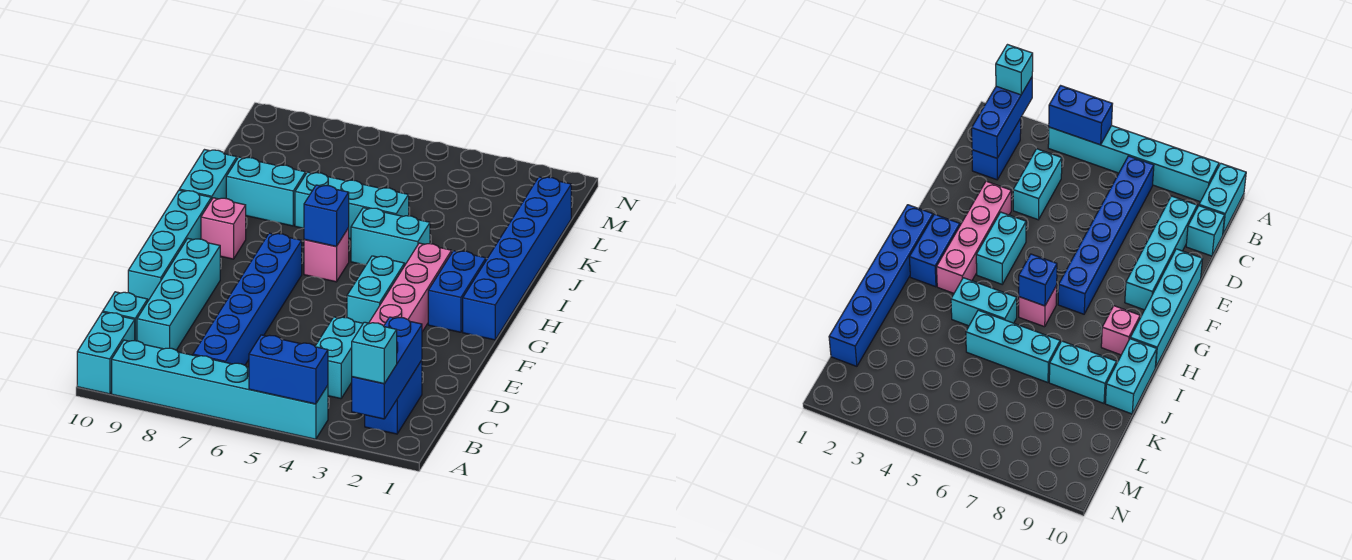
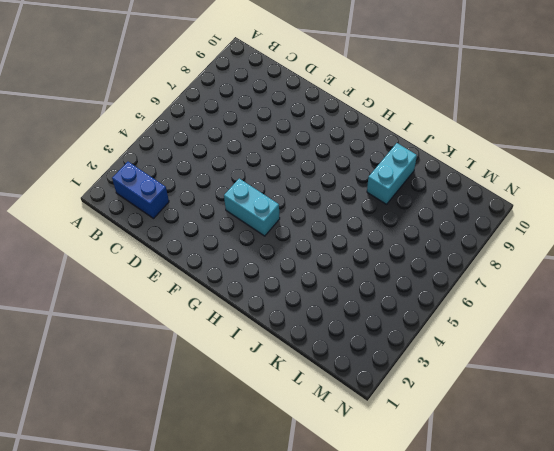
none -> cyan brick A4:A9 level 1
none -> cyan brick A10:B10 level 1
none -> blue brick B7:G7 level 1

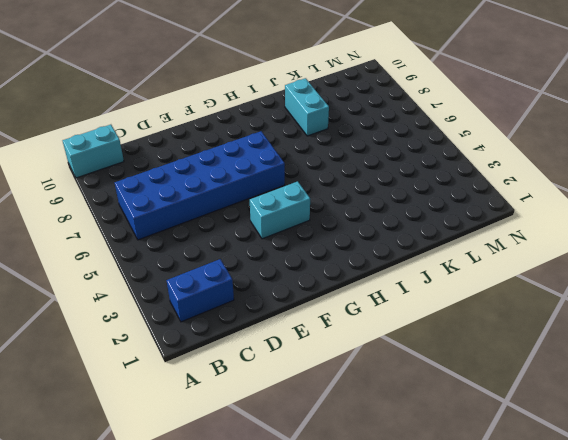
blue brick B6:G7 level 1 -> blue brick B7:G7 level 1
none -> cyan brick A4:A9 level 1
none -> cyan brick C4:D4 level 1
none -> cyan brick C9:F9 level 1

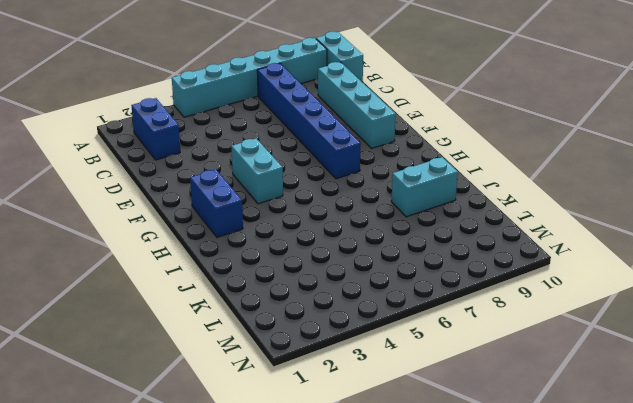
none -> cyan brick C4:D4 level 1
none -> cyan brick C10 level 1
none -> pink brick E3:H3 level 1

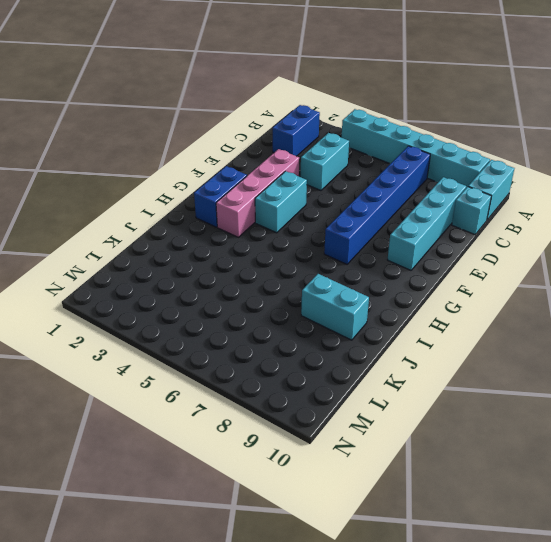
none -> cyan brick E10:H10 level 1
none -> blue brick G1:L1 level 1
none -> pink brick H6 level 1

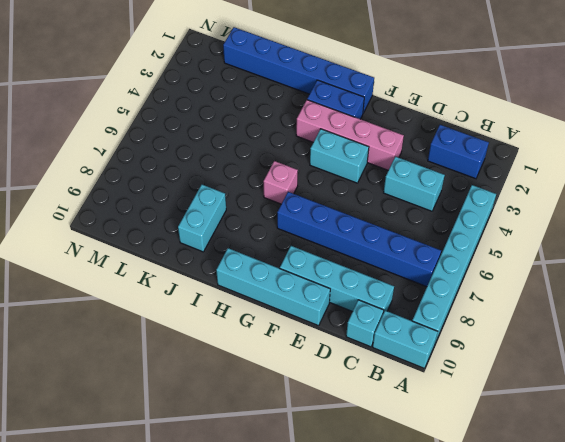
none -> pink brick H9 level 1
none -> cyan brick I4:I5 level 1
none -> cyan brick I10:J10 level 1

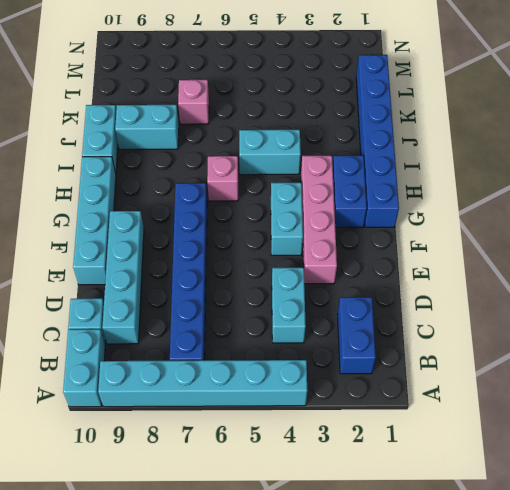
pink brick K7 level 1 -> pink brick H9 level 1
none -> cyan brick J5:J7 level 1
none -> blue brick A2:C2 level 2
none -> blue brick A4:A5 level 2

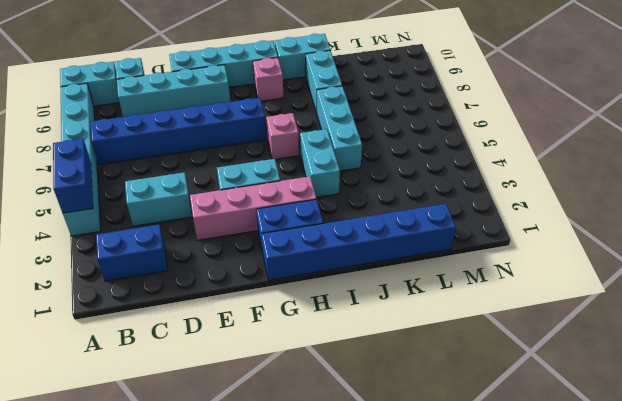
none -> blue brick A2:C2 level 2
none -> blue brick H6 level 2
none -> cyan brick A2 level 3

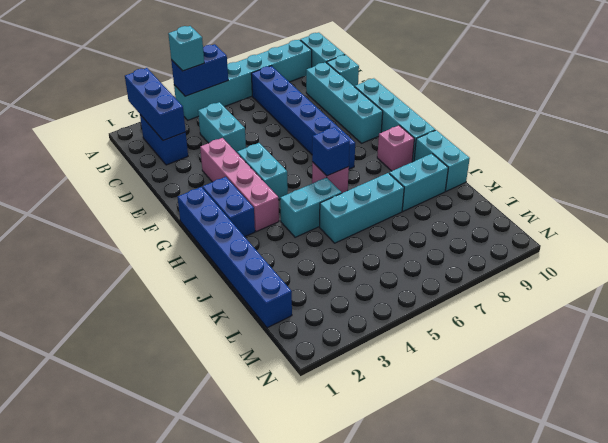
cyan brick A4 level 3 -> cyan brick A2 level 3

